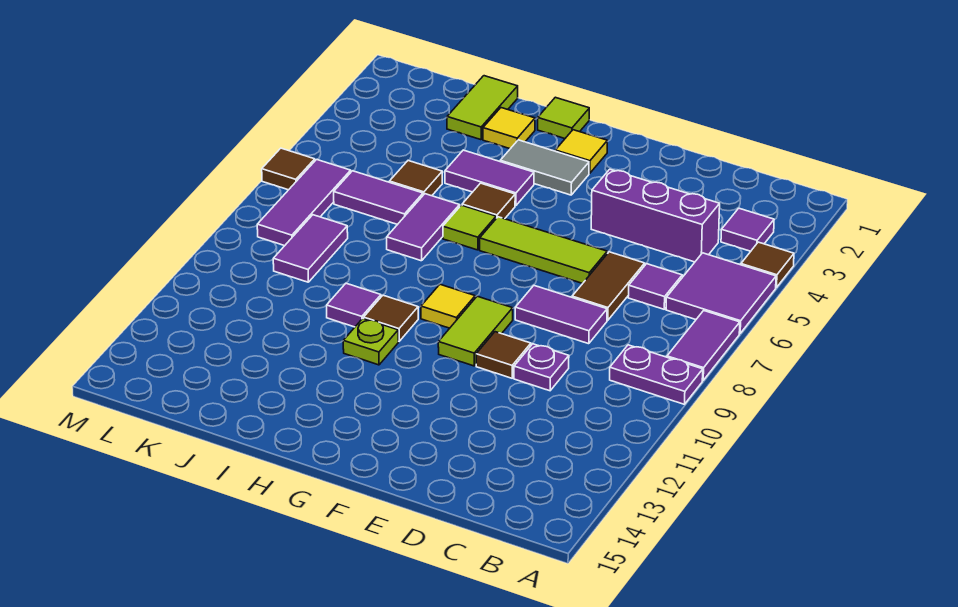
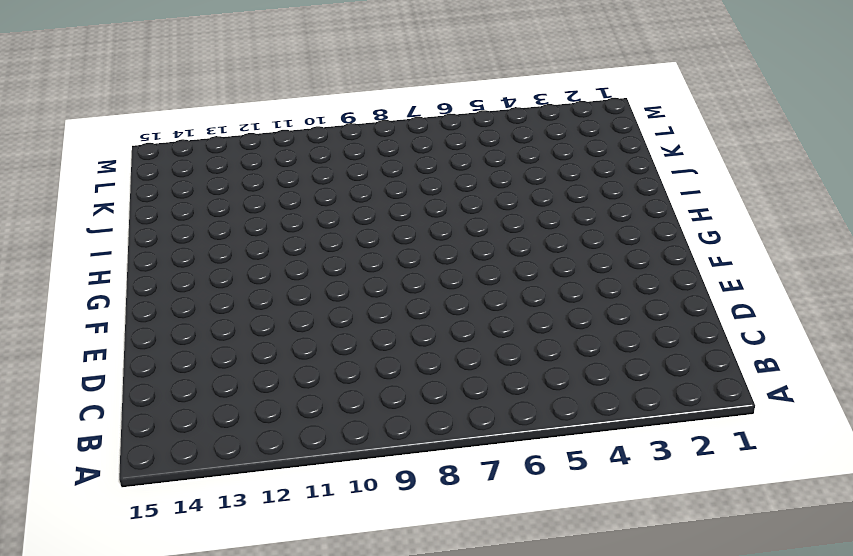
none -> brown tile A4 level 1
none -> purple tile A5:B6 level 1
none -> purple tile A7:A8 level 1
none -> purple plate A9:B9 level 1

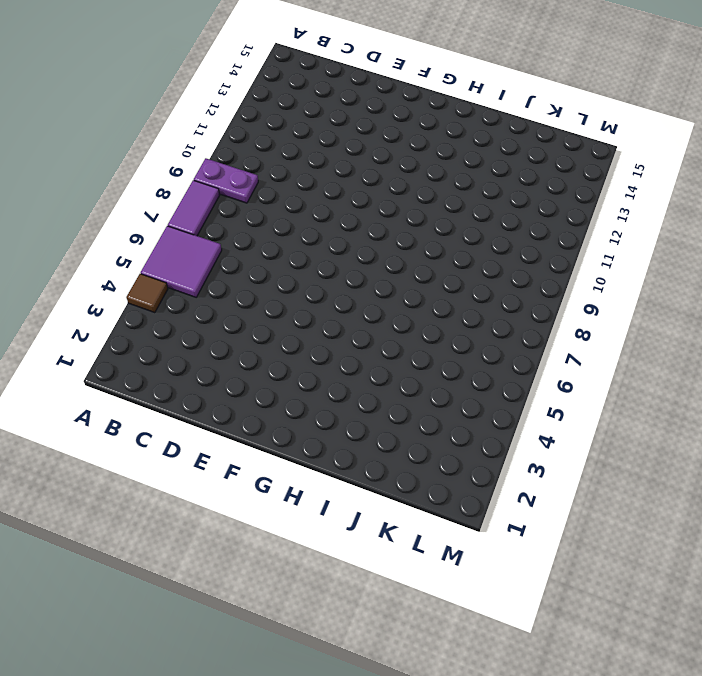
none -> purple tile B3 level 1
none -> purple brick C4:E4 level 1
none -> purple tile C6 level 1
none -> brown tile D6:D7 level 1

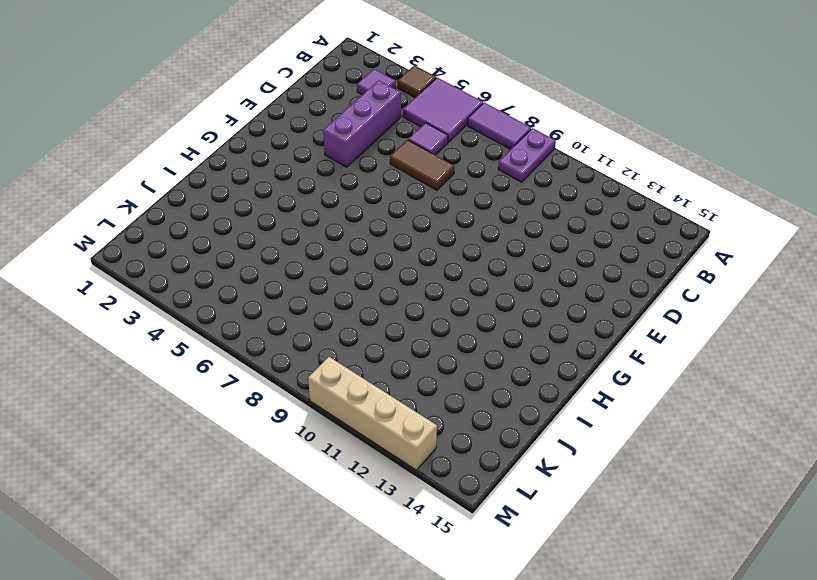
tan brick M10:M13 level 1 -> none
none -> purple tile D8:E8 level 1
none -> purple plate D10 level 1
none -> lime tile E6:G6 level 1
none -> brown tile E10 level 1

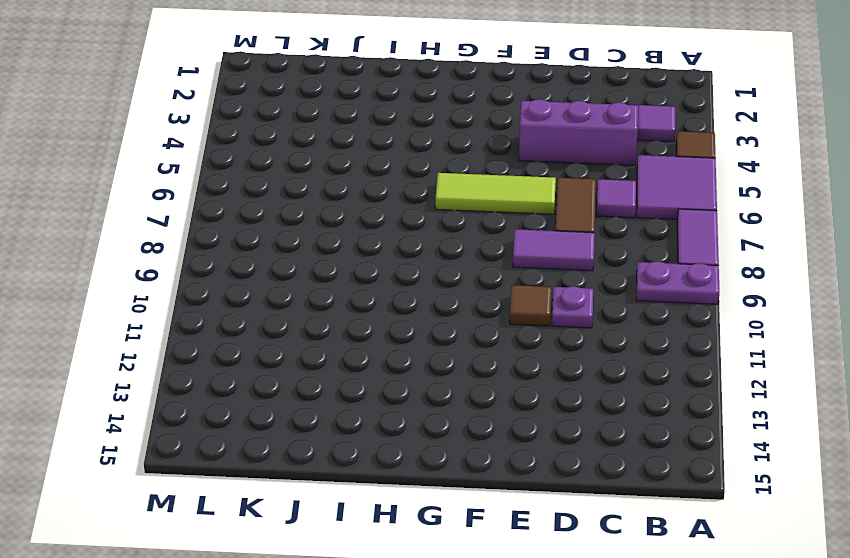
none -> lime tile F9:F10 level 1
none -> yellow tile G2 level 1
none -> grey tile G3:H3 level 1
none -> yellow tile G9 level 1

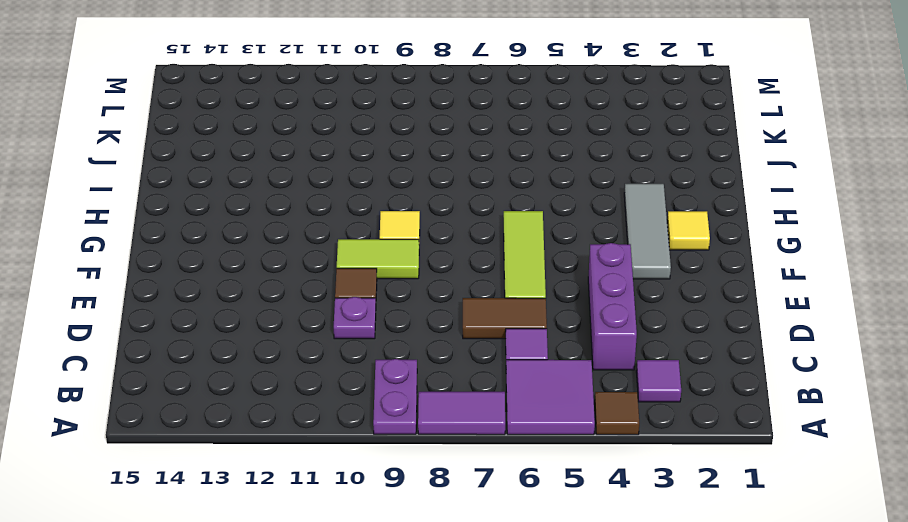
grey tile F3:H3 level 1 -> grey tile G3:H3 level 1
none -> purple tile D8:E8 level 1
none -> lime tile H1 level 1
none -> purple tile H4:I4 level 1
none -> brown tile H5 level 1

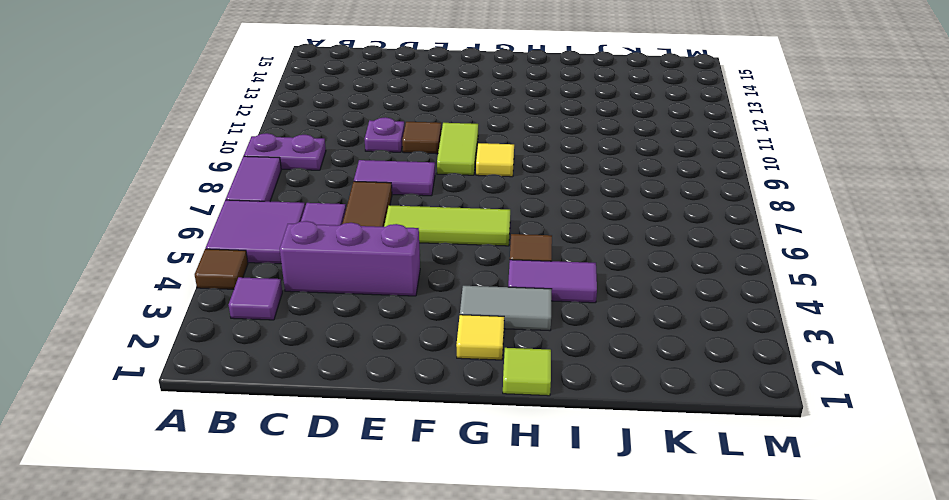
none -> lime tile H6 level 1
none -> brown tile H10 level 1
none -> lime plate H11 level 1
none -> yellow tile I2 level 1

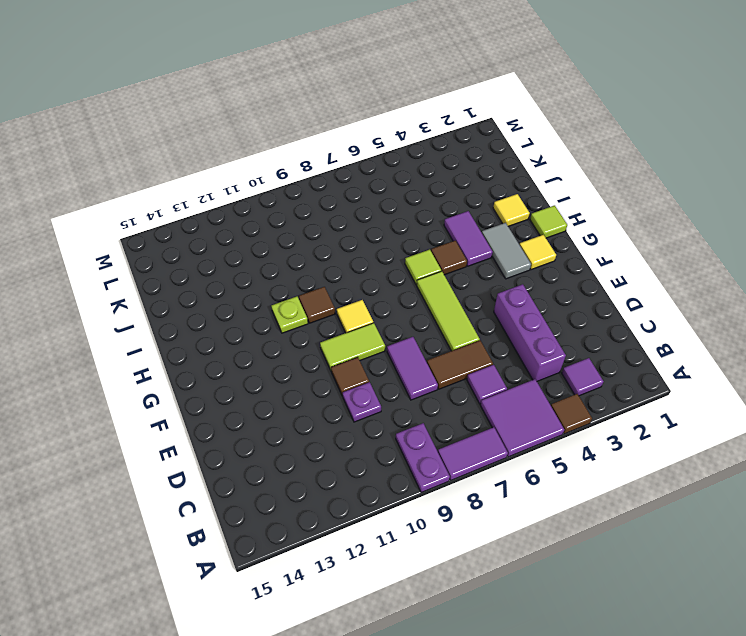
none -> purple tile I6:I7 level 1
none -> purple tile I10 level 1
none -> lime tile J1:J2 level 1
none -> brown tile J5 level 1

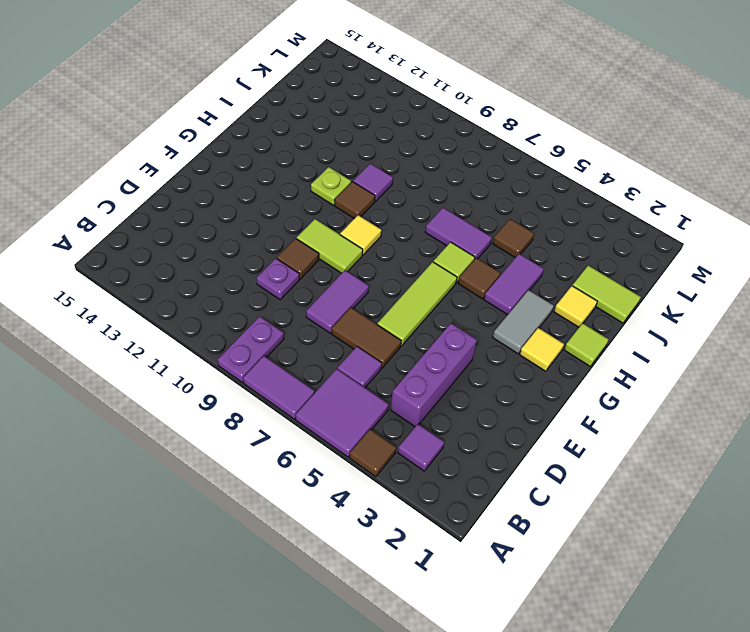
none -> purple tile J6:K6 level 1
none -> purple tile K8:K9 level 1
none -> purple tile L6:L8 level 1
none -> brown tile M6 level 1

